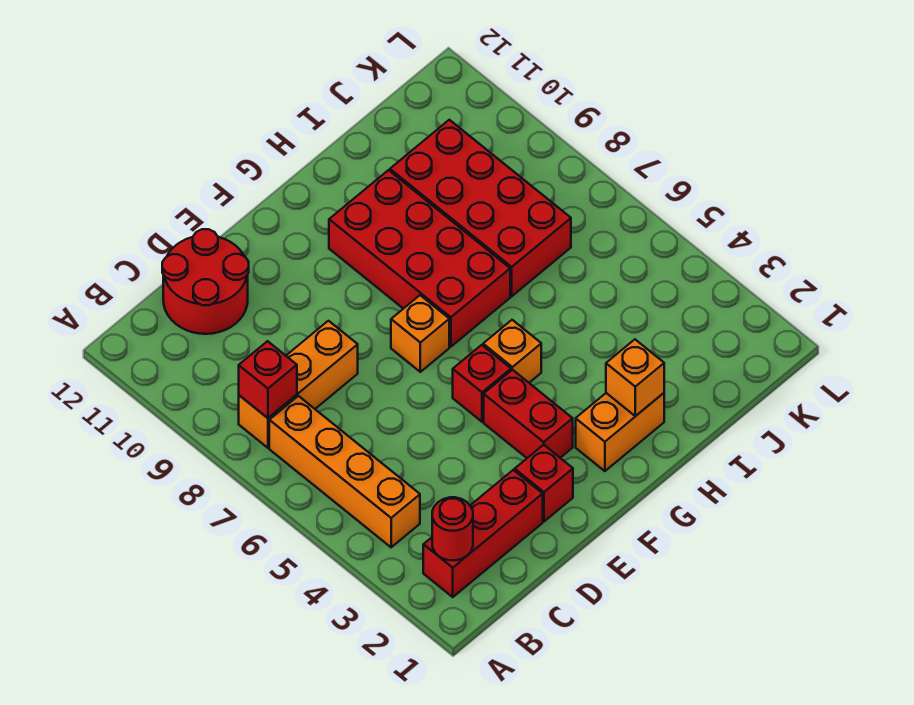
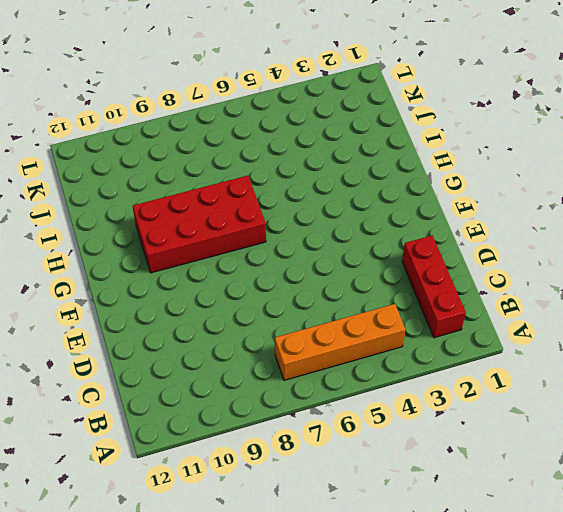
none -> orange brick B8:D8 level 1
none -> red round brick C11:D12 level 1
none -> red brick E2 level 1

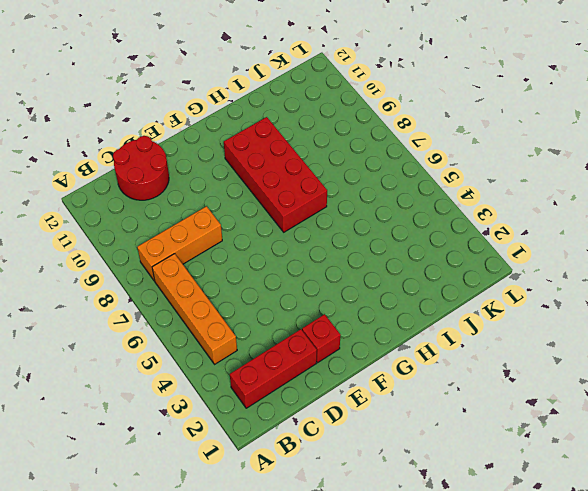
none -> red brick F3:F4 level 1
none -> red brick F5 level 1
none -> orange brick F7 level 1

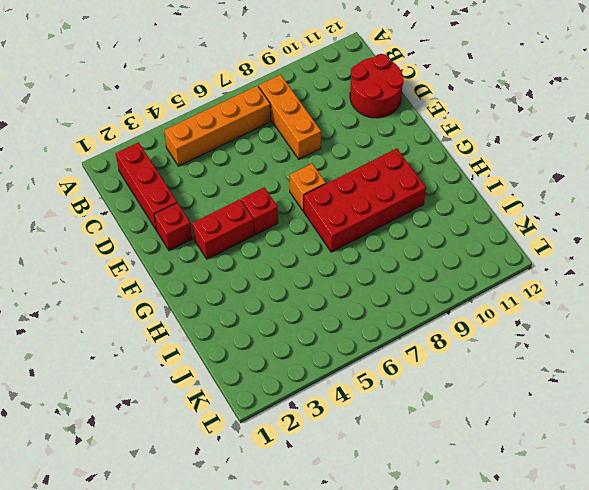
none -> orange brick G2:H2 level 1
none -> orange brick G5 level 1
none -> red brick I7:J10 level 1

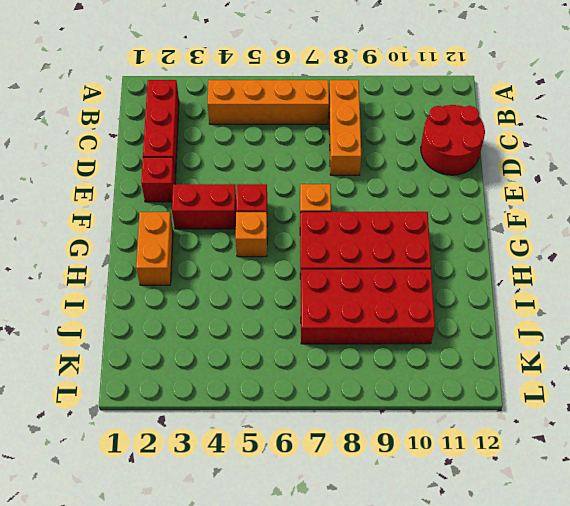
none -> red round brick B2 level 2
none -> red brick B8 level 2
none -> orange brick H2 level 2

